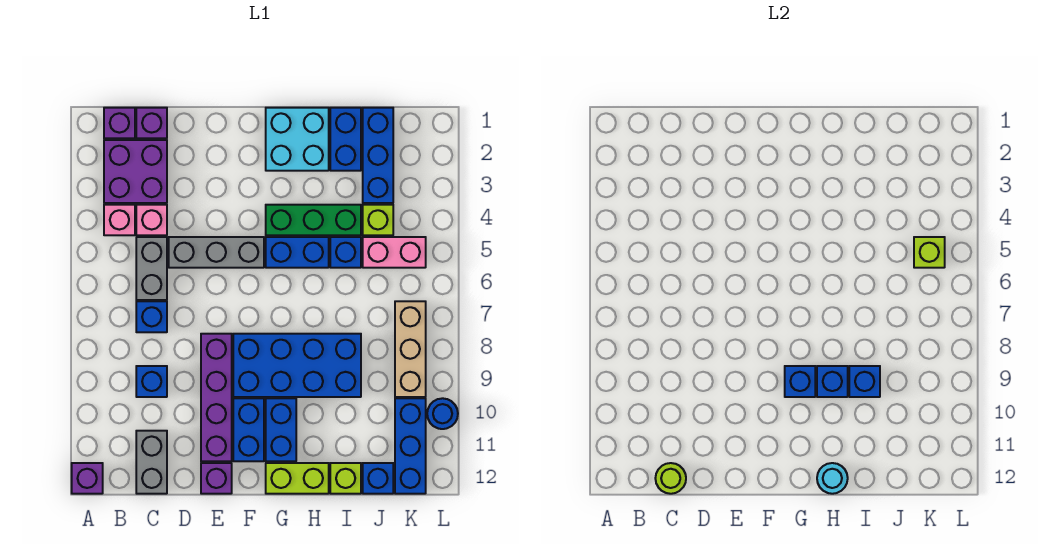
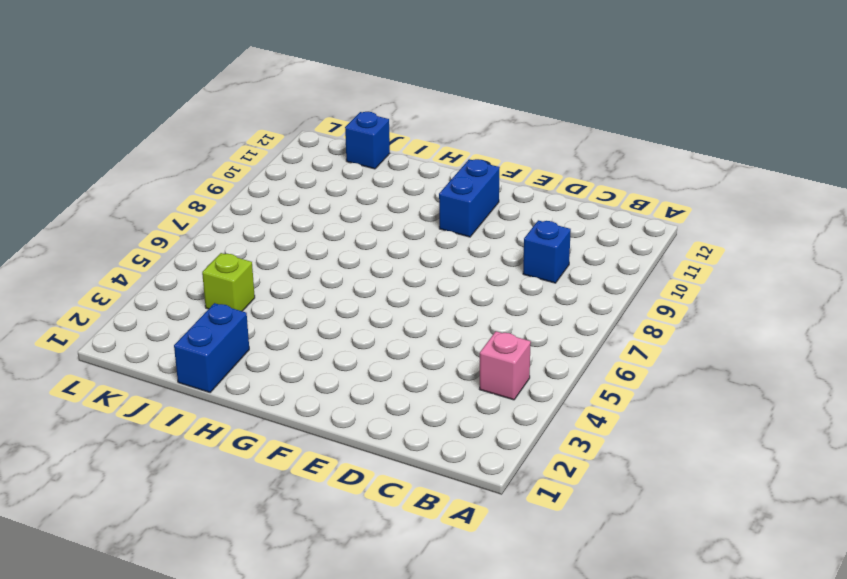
none -> purple brick A12 level 1
none -> purple brick B1 level 1
none -> purple brick B2:C3 level 1
none -> purple brick C1 level 1

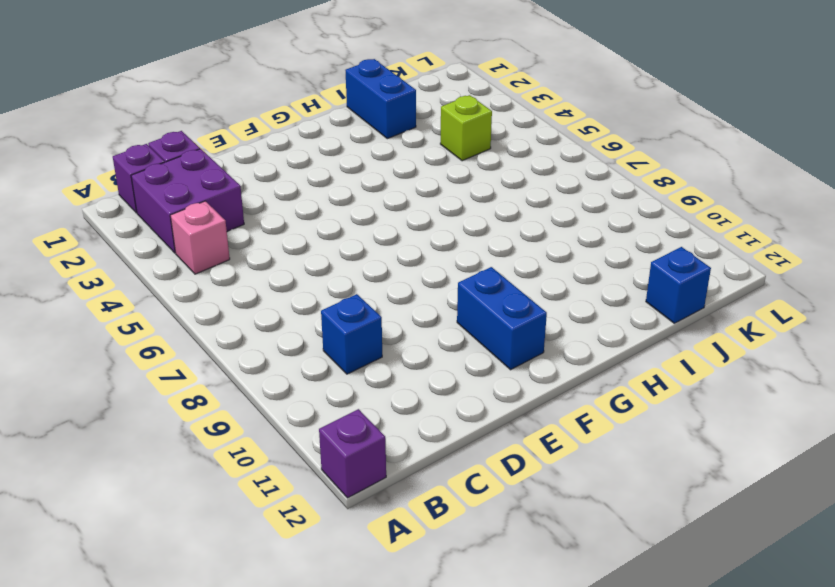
none -> pink brick C4 level 1
none -> grey brick C5:C6 level 1
none -> blue brick C7 level 1
none -> grey brick C11:C12 level 1

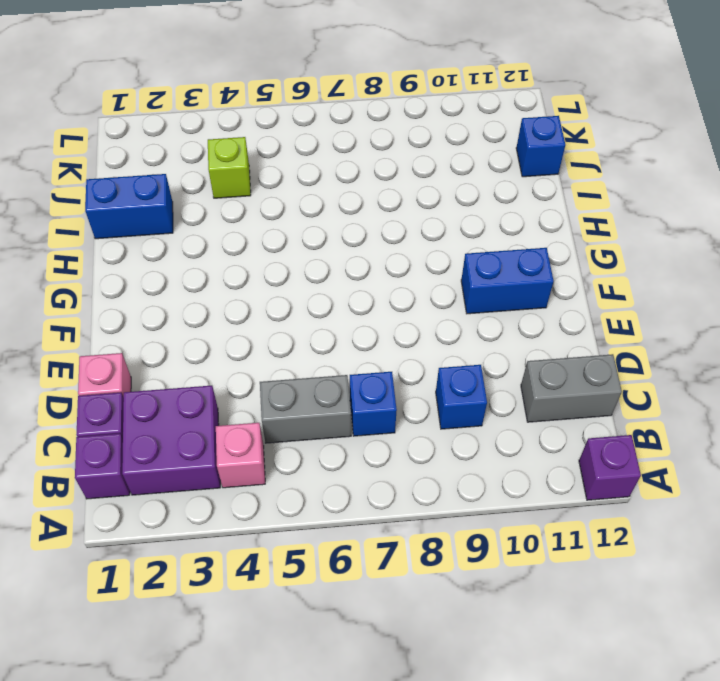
pink brick D1 level 1 -> pink brick C4 level 1
none -> grey brick D5:F5 level 1
none -> purple brick E8:E11 level 1
none -> purple brick E12 level 1
none -> blue brick F8:I9 level 1

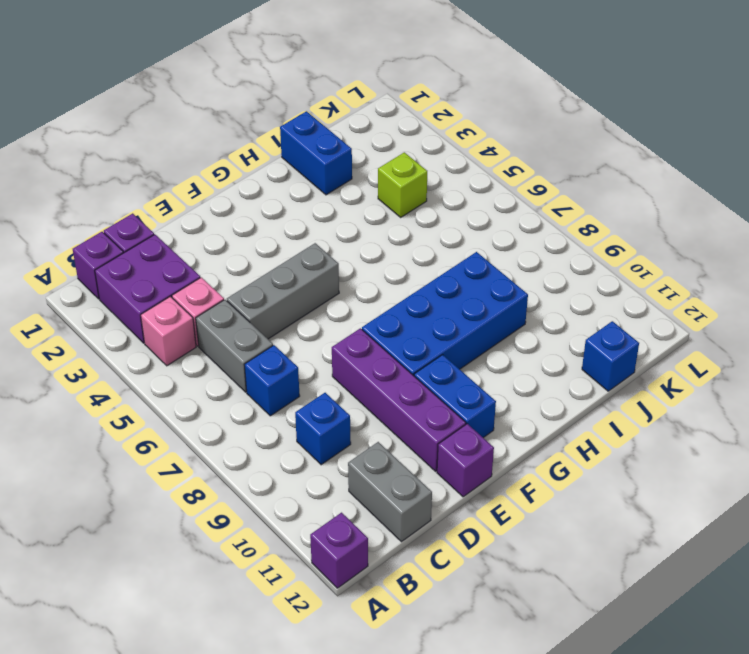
none -> cyan brick G1:H2 level 1
none -> green brick G4:I4 level 1
none -> blue brick G5:H5 level 1
none -> blue brick G10:G11 level 1

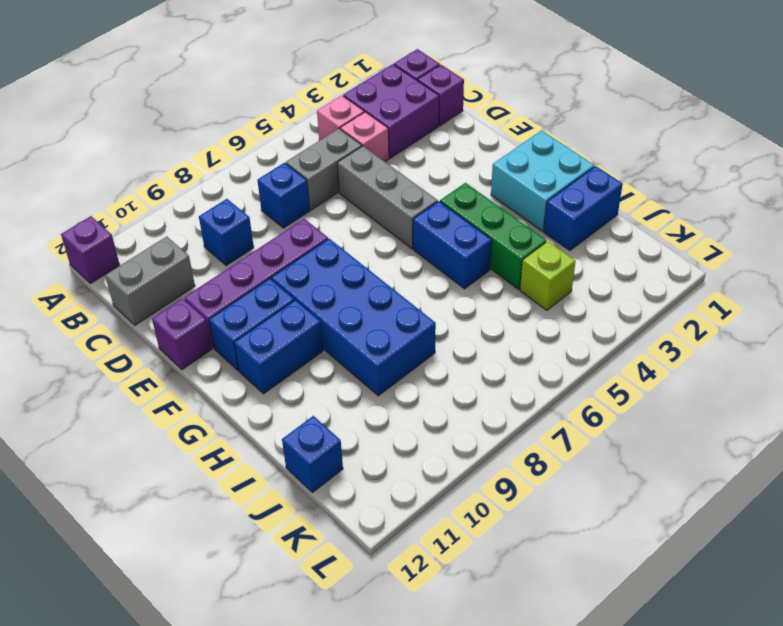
none -> lime brick G12:H12 level 1
none -> blue brick I5 level 1
none -> lime brick I12 level 1
none -> blue brick J1:J3 level 1

